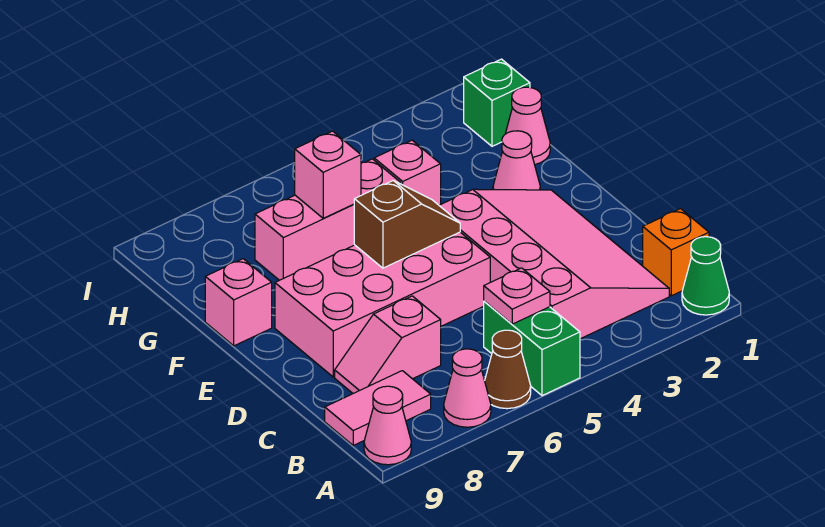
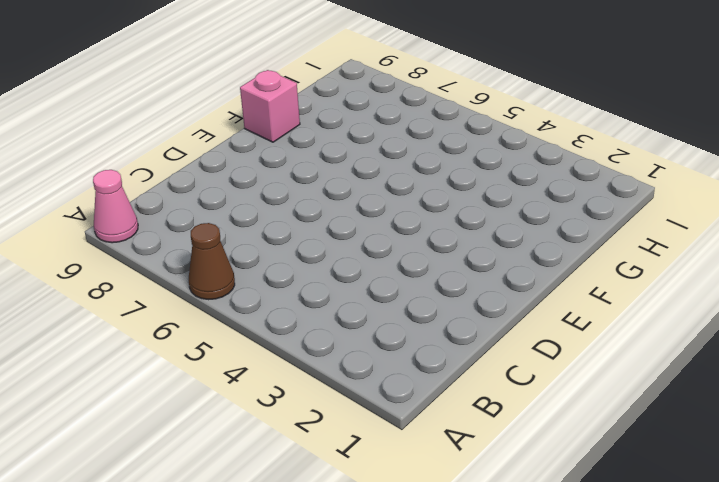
none -> green cone A1 level 1
none -> green brick A5:B5 level 1
none -> pink cone A7 level 1

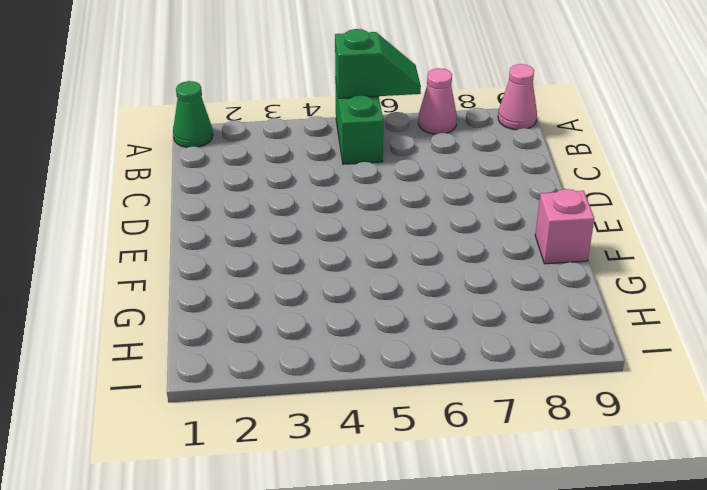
green slope A5:A6 level 2 top 5 -> none
none -> brown cone A6 level 1
none -> orange brick B1 level 1
none -> pink slope B2:E4 level 1 top 4

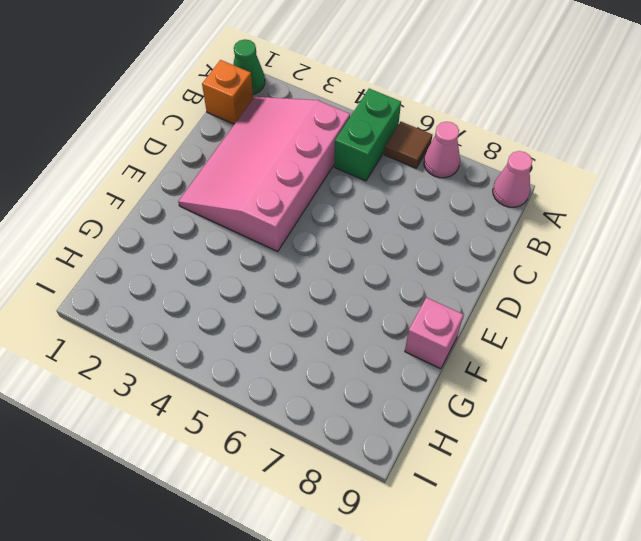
brown tile A6 level 1 -> brown cone A6 level 1
none -> pink tile B8:B9 level 1
none -> pink slope C7:C8 level 1 top 7
none -> pink brick D5:E8 level 1

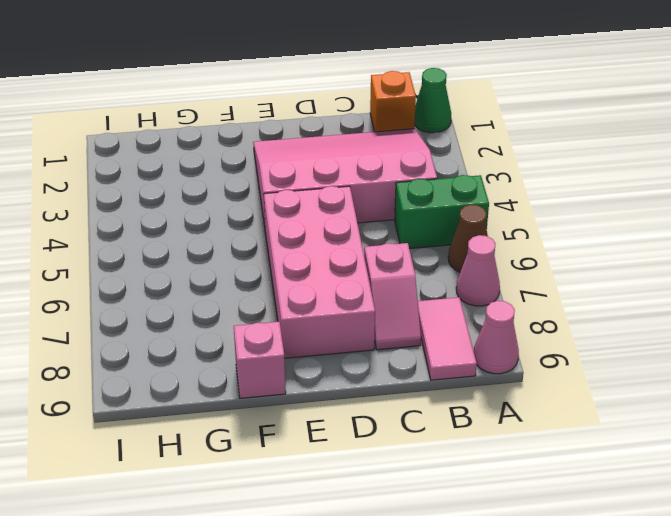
none -> pink cone F2 level 1
none -> pink cone G1 level 1
none -> pink brick G4 level 1

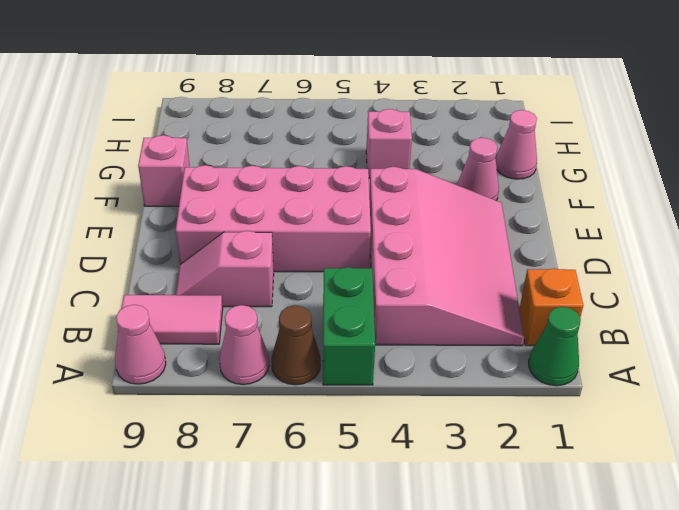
none -> pink brick G5:G7 level 1
none -> green brick H1 level 1
none -> pink plate B5 level 2

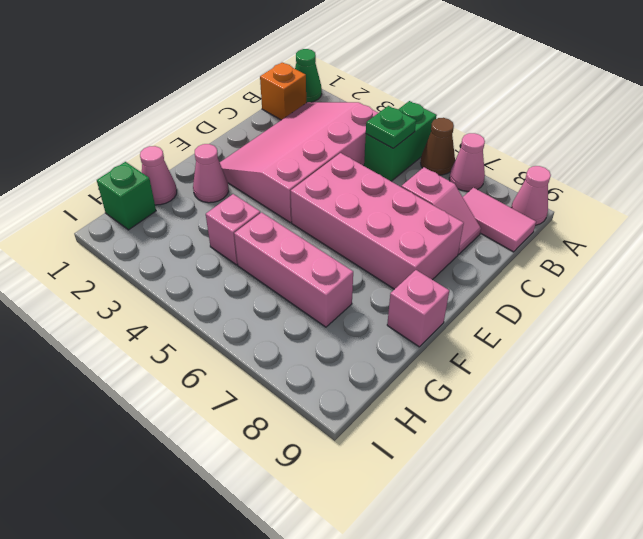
green plate B5 level 2 -> pink plate B5 level 2
none -> brown slope E5:E6 level 2 top 6
none -> pink brick G6 level 2

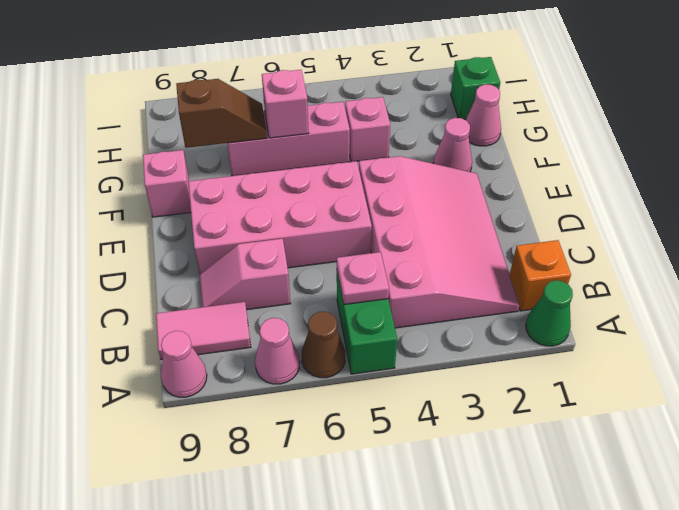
brown slope G7:G8 level 2 top 8 -> brown slope E5:E6 level 2 top 6

